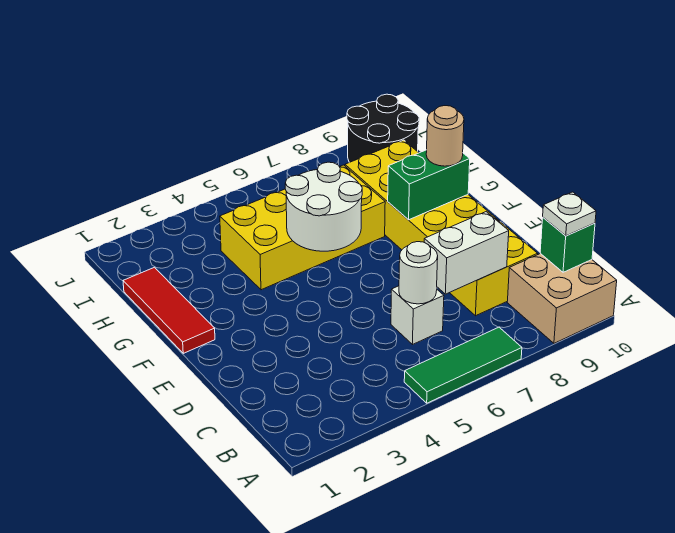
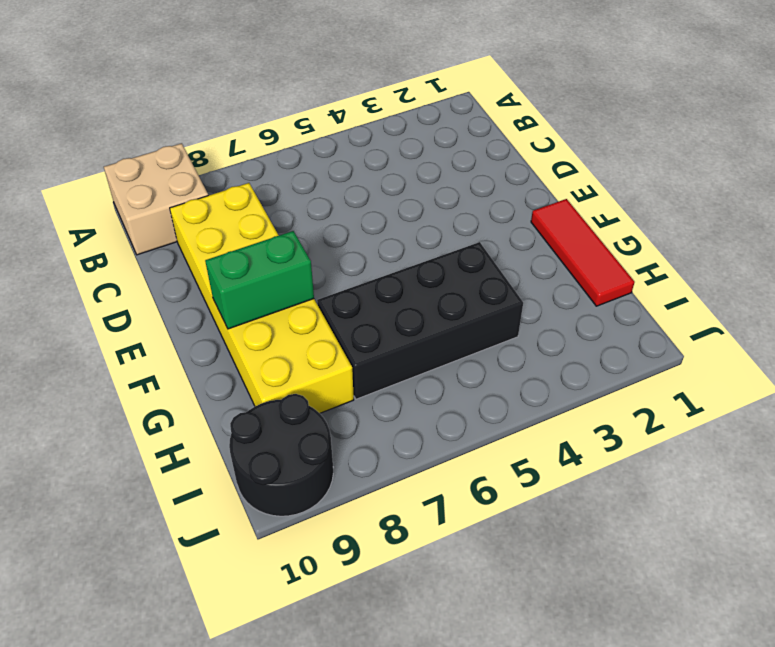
black brick G4:H7 level 1 -> yellow brick G4:H7 level 1
none -> green tile A5:A7 level 1
none -> white brick C6 level 1
none -> green brick B10 level 2

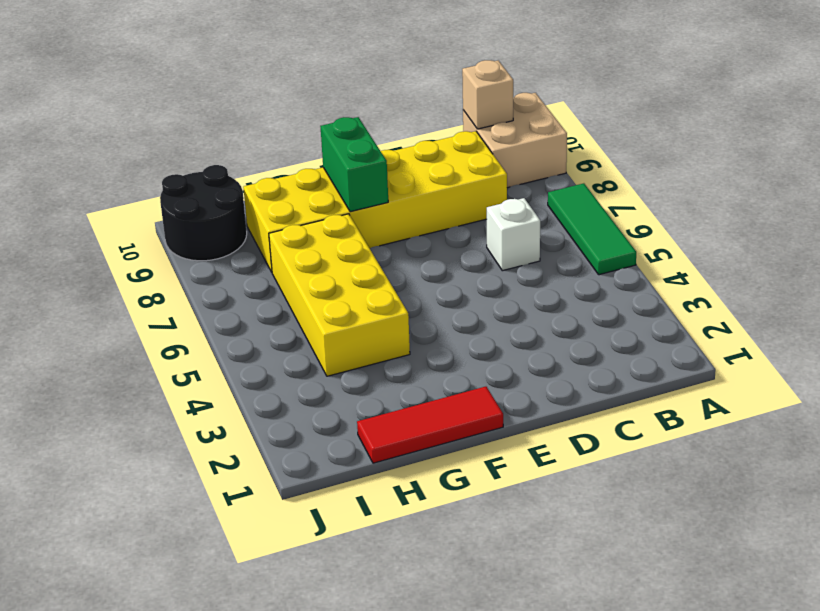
tan brick B10 level 2 -> green brick B10 level 2
none -> white round brick C6 level 2
none -> white brick C7:C8 level 2
none -> white round brick F5:G6 level 2

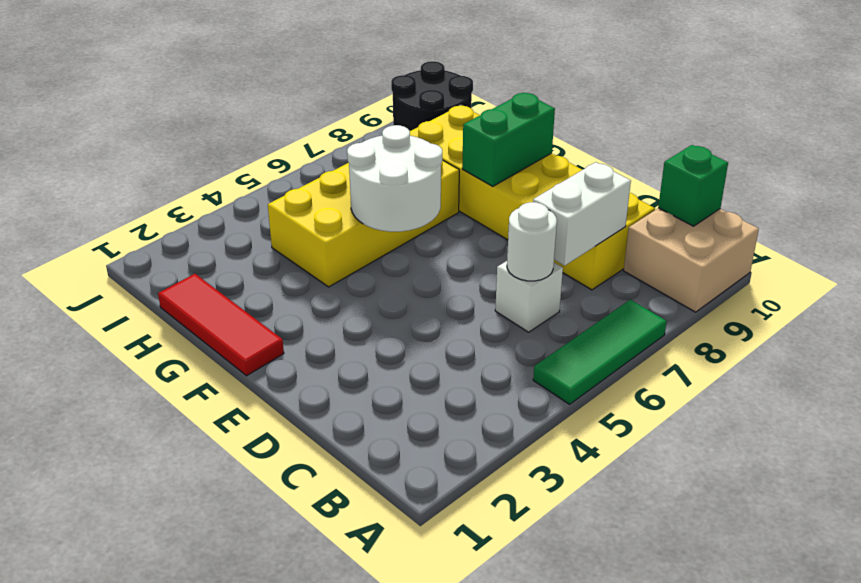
none -> white plate B10 level 3
none -> tan round brick F9 level 3

